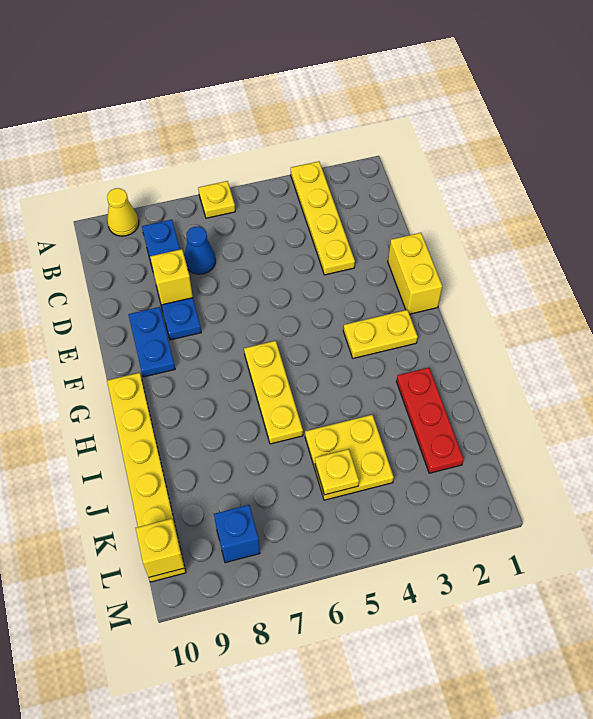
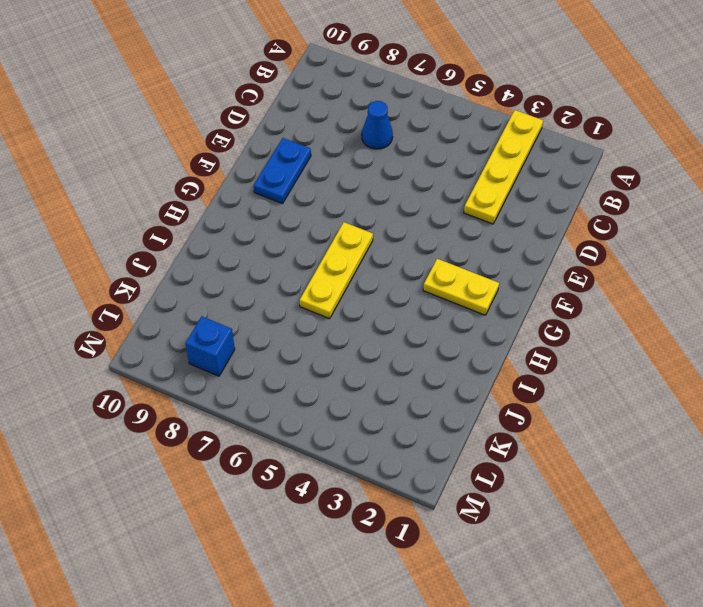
none -> yellow plate A6 level 1
none -> yellow cone A9 level 1
none -> blue plate B8:E8 level 1

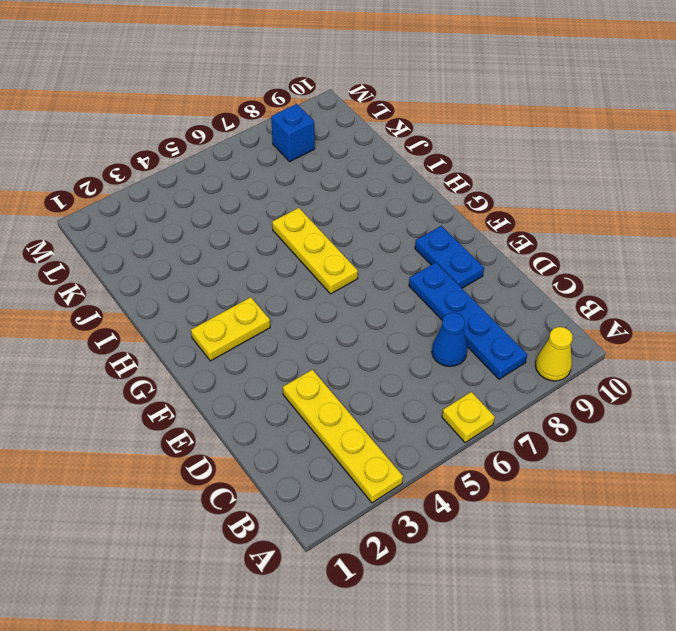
none -> yellow brick E1:F1 level 1
none -> yellow plate G10:L10 level 1
none -> red plate I2:K2 level 1

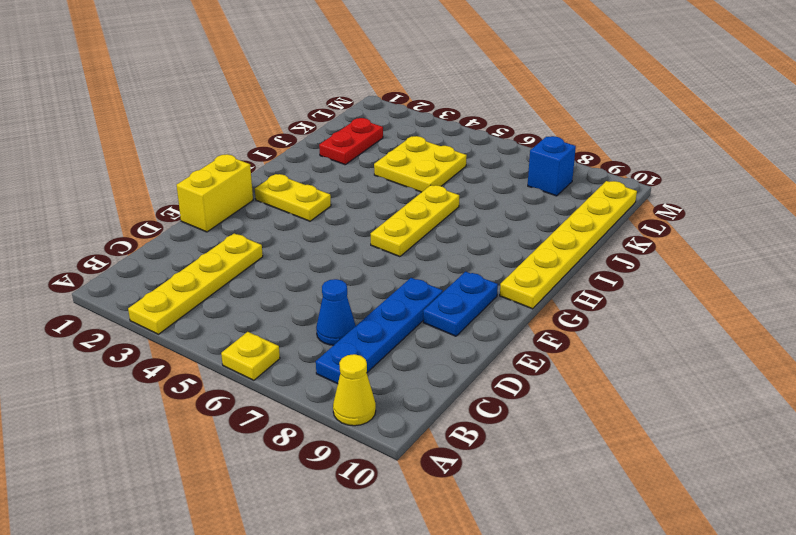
red plate J2:K2 level 1 -> red plate I2:K2 level 1
none -> yellow brick D8 level 2
none -> yellow plate K5 level 2
none -> yellow brick L10 level 2

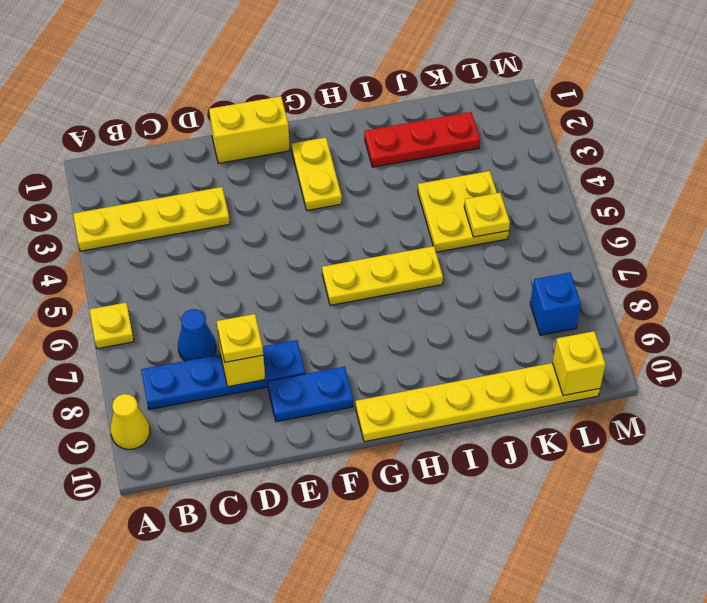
yellow plate D8 level 3 -> none

